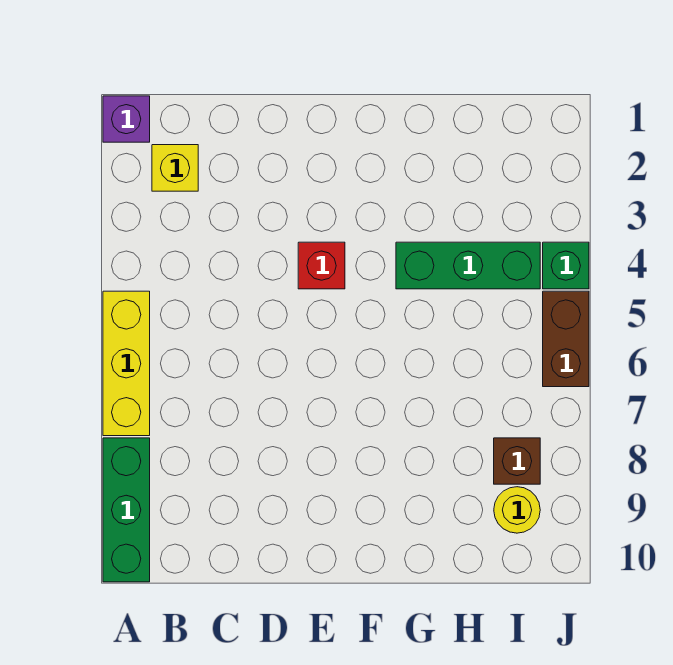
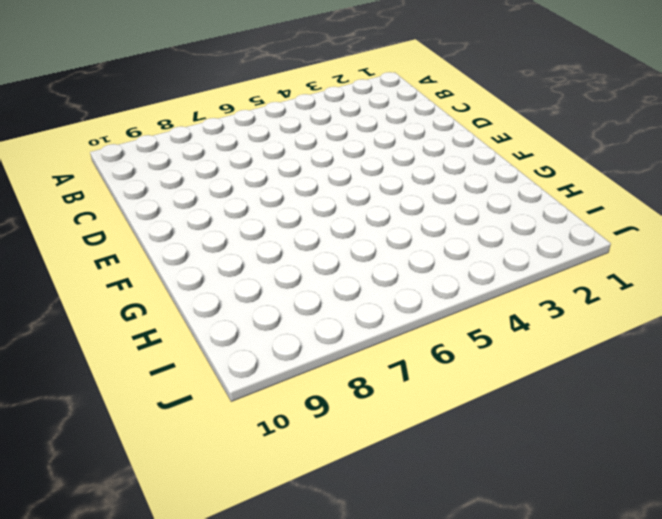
none -> purple brick A1 level 1
none -> yellow brick A5:A7 level 1

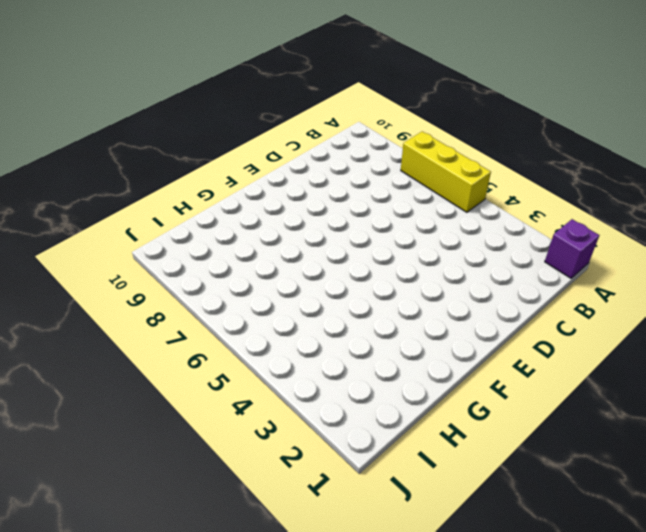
none -> green brick A8:A10 level 1
none -> yellow brick B2 level 1

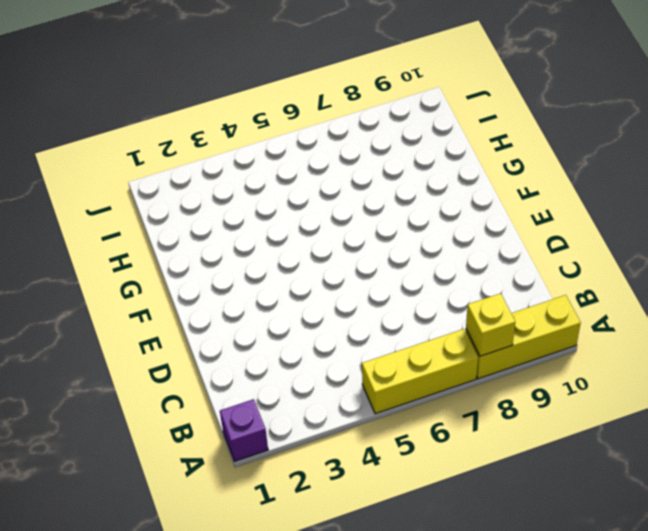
yellow brick A8:A10 level 1 -> green brick A8:A10 level 1
yellow brick A8 level 2 -> yellow brick B2 level 1
none -> red brick E4 level 1
none -> green brick G4:I4 level 1

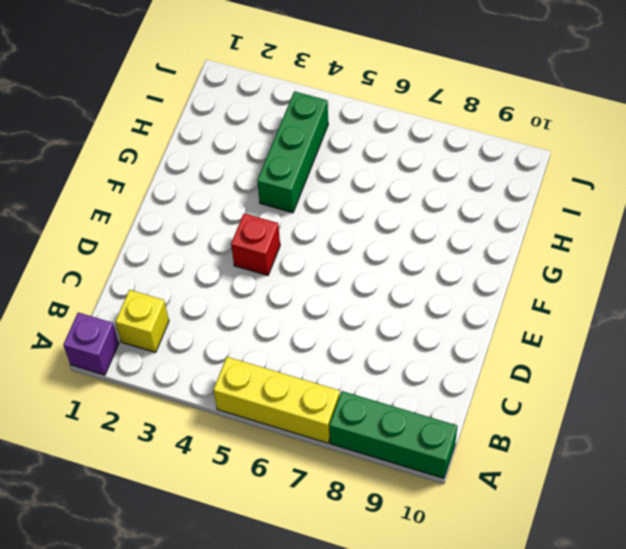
none -> brown brick I8 level 1
none -> yellow round brick I9 level 1

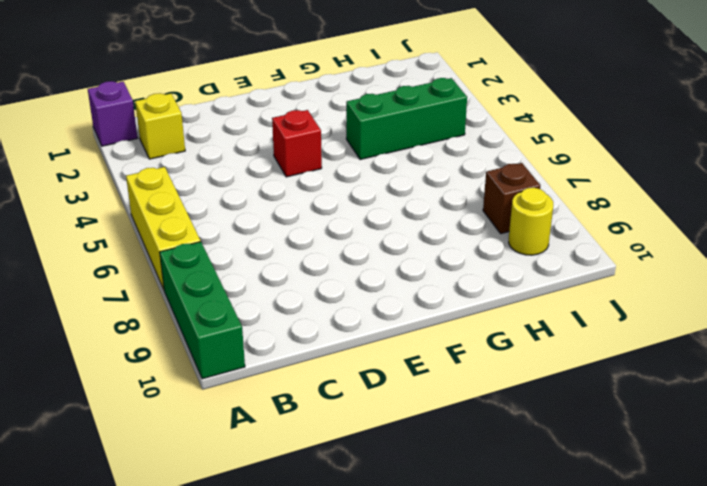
none -> green brick J4 level 1
none -> brown brick J5:J6 level 1

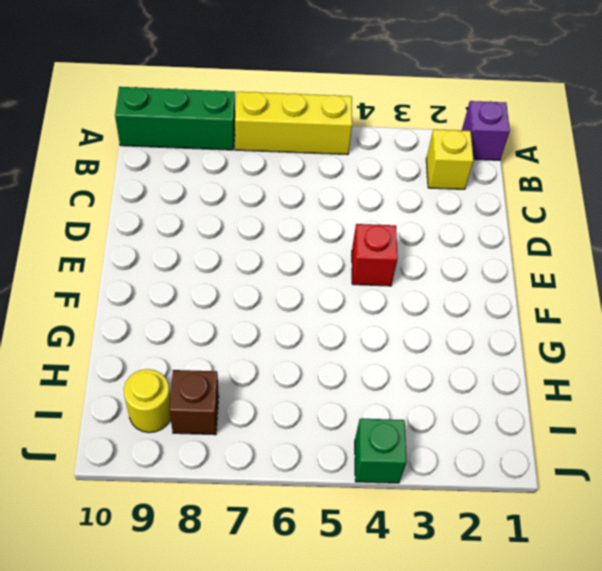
none -> green brick G4:I4 level 1
none -> brown brick J5:J6 level 1

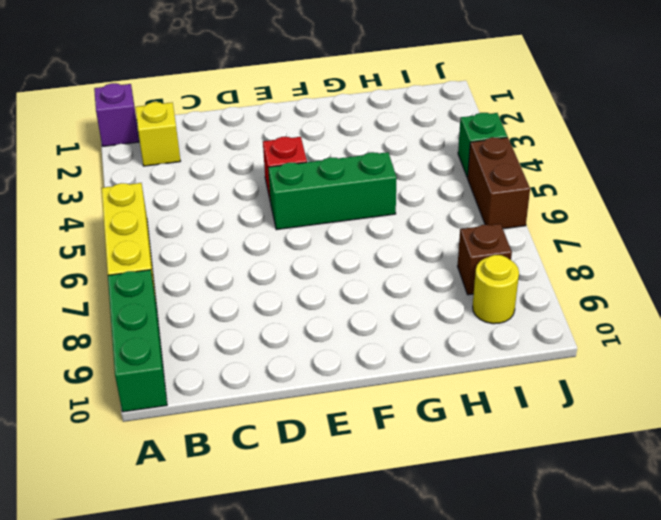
green brick E5:G5 level 1 -> green brick G4:I4 level 1

